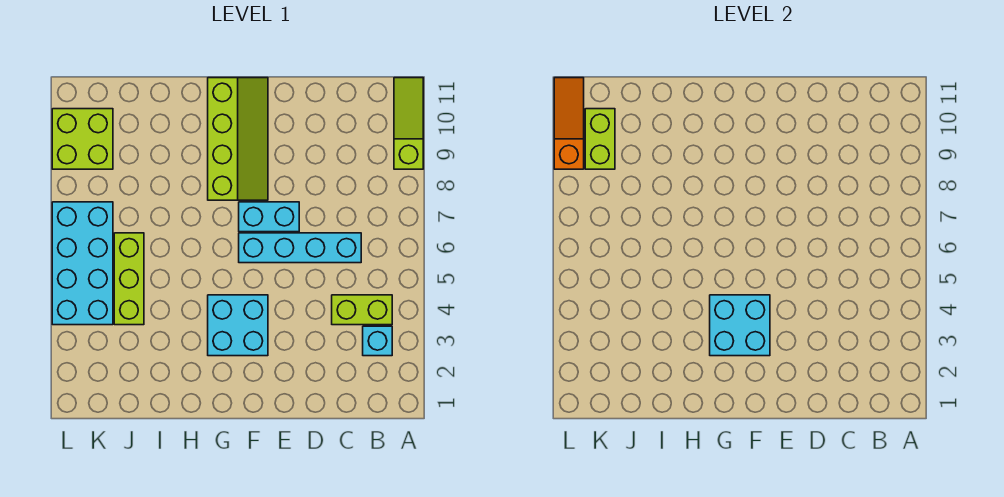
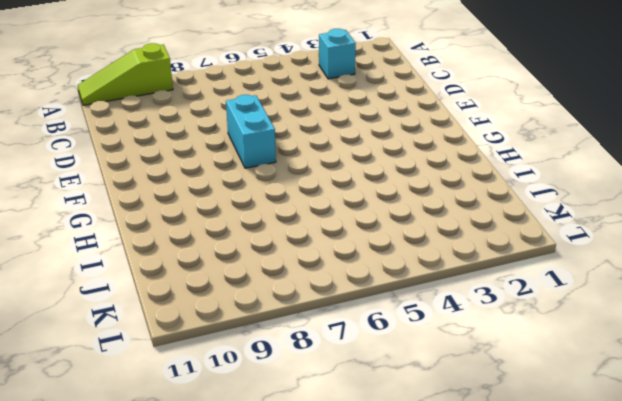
none -> lime brick B4:C4 level 1
none -> cyan brick C6:F6 level 1
none -> cyan brick F3:G4 level 1

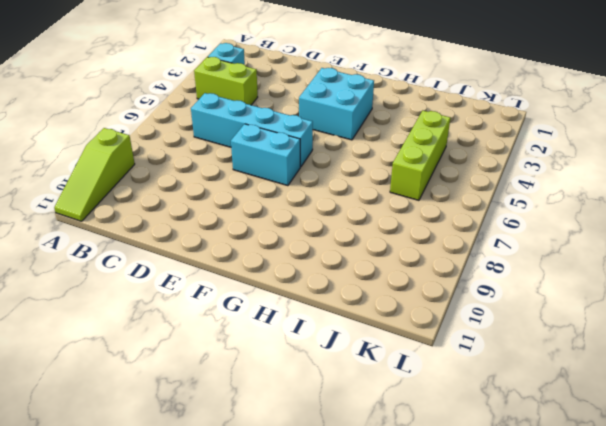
none -> lime slope F8:G11 level 1 top G
none -> cyan brick K4:L7 level 1
none -> lime brick K9:L10 level 1

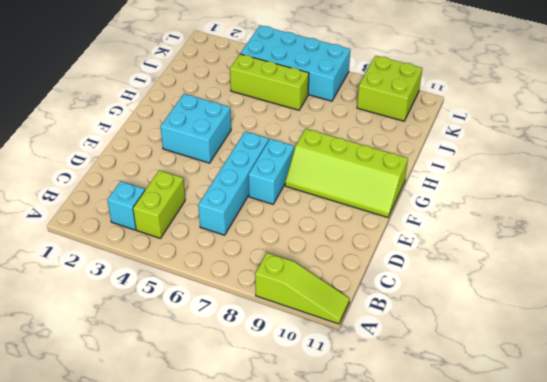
none -> cyan brick F3:G4 level 2
none -> lime brick K9:K10 level 2
none -> orange slope L9:L11 level 2 top 9

